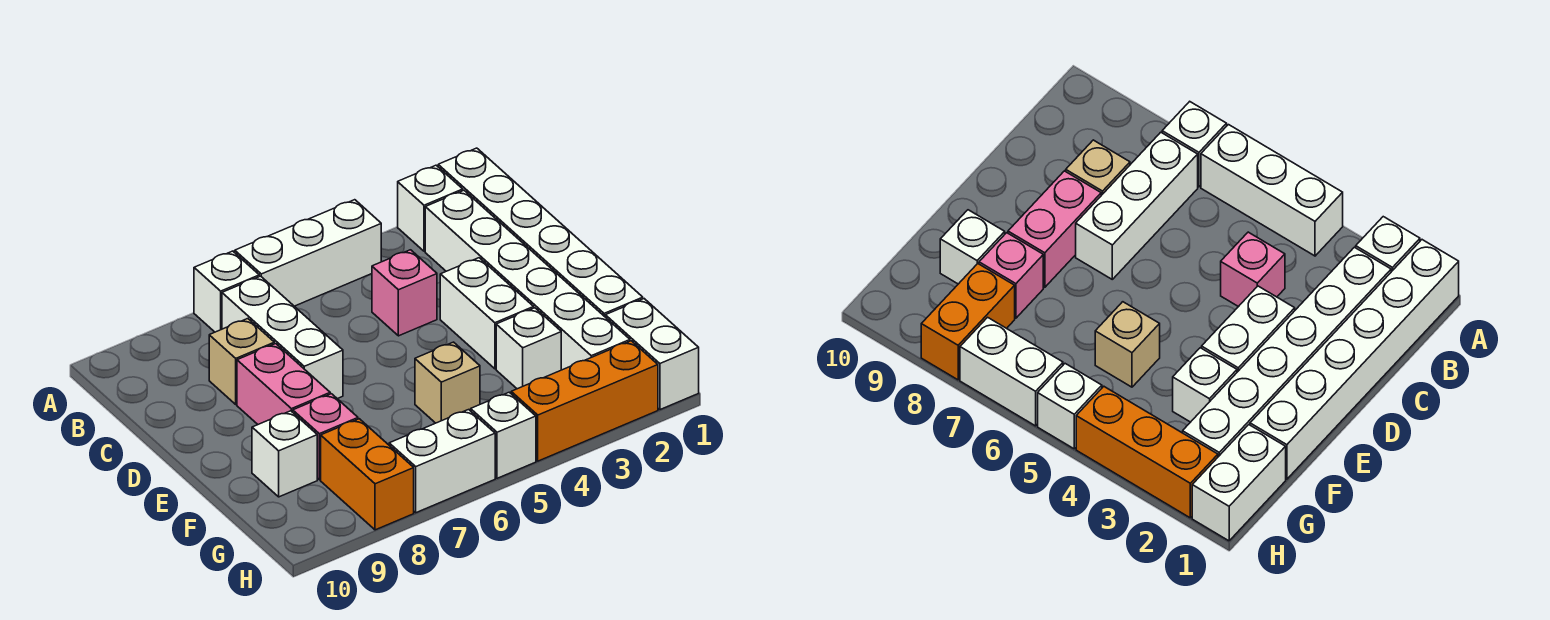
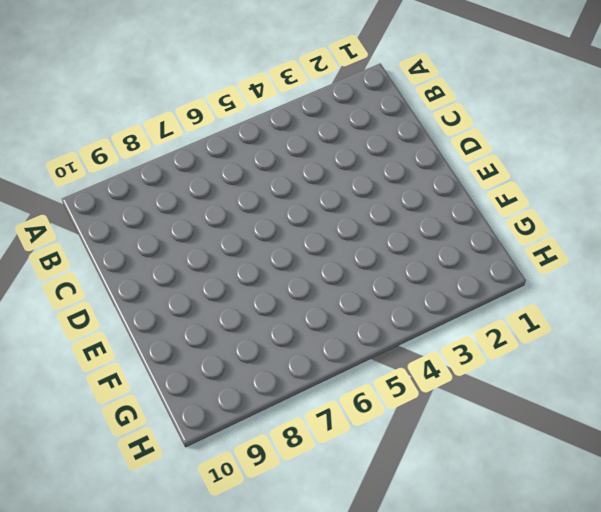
none -> white brick A1:F1 level 1
none -> white brick A2 level 1
none -> white brick A4:A6 level 1

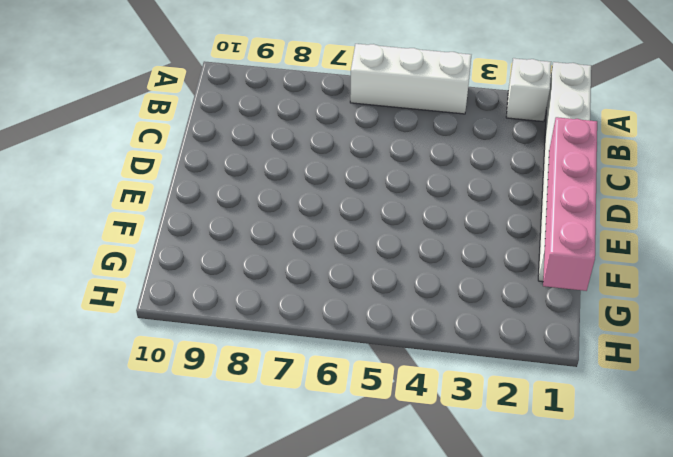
pink brick D1:G1 level 2 -> none
none -> white brick A7 level 1
none -> white brick B2:G2 level 1
none -> white brick B7:D7 level 1

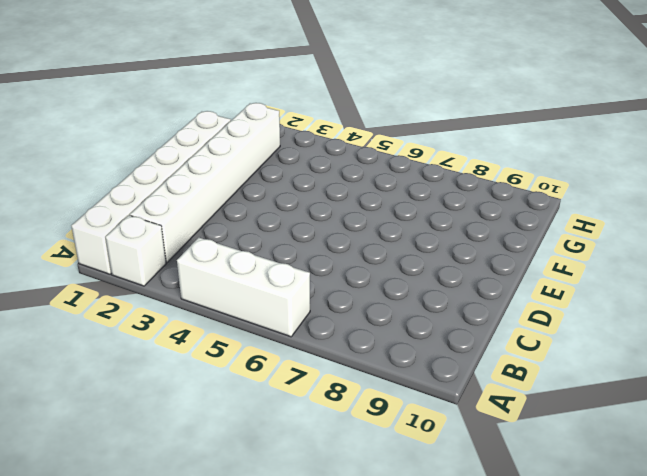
none -> white brick A7 level 1
none -> white brick B7:D7 level 1
none -> pink brick C4 level 1

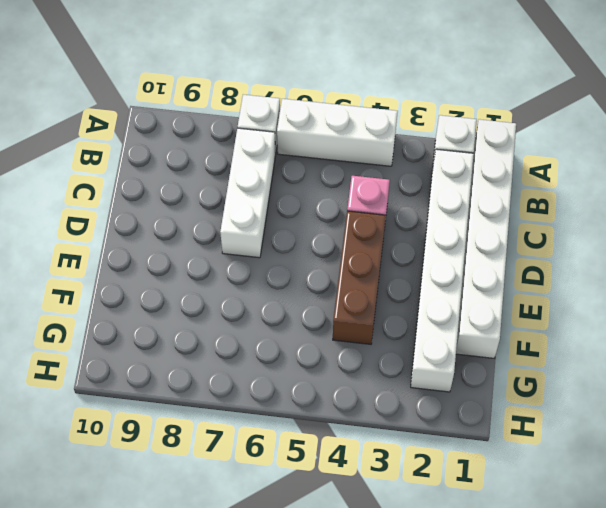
brown brick D4:F4 level 1 -> none
none -> tan brick C8 level 1
none -> white brick D3:E3 level 1
none -> pink brick D8:E8 level 1

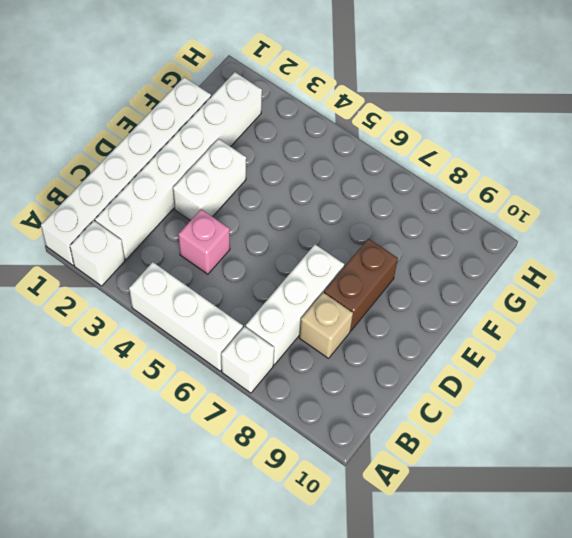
brown brick D8:E8 level 1 -> pink brick D8:E8 level 1
none -> white brick F3 level 1
none -> tan brick F5 level 1
none -> pink brick F8 level 1

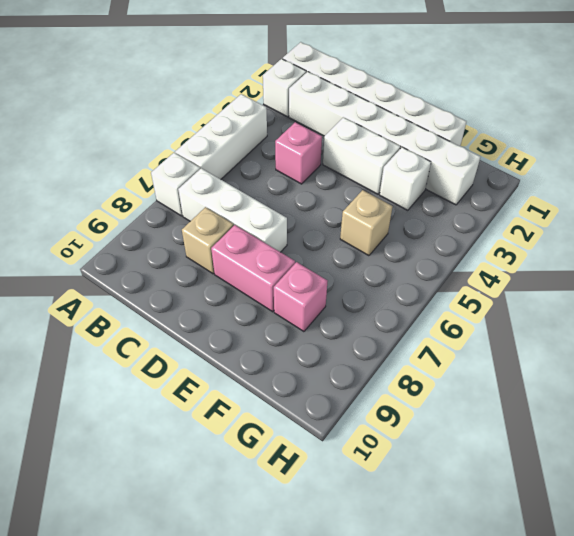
none -> white brick F9 level 1
none -> white brick G1:H1 level 1
none -> orange brick G8:H8 level 1

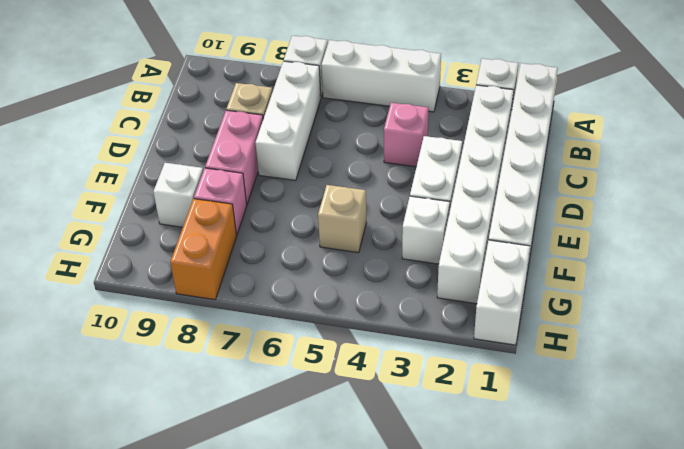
none -> orange brick H2:H4 level 1
none -> white brick H5 level 1
none -> white brick H6:H7 level 1

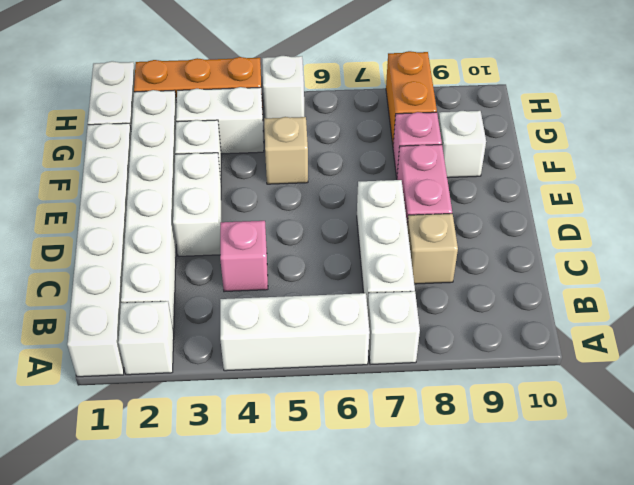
white brick G3:G4 level 1 -> white brick H6:H7 level 1

